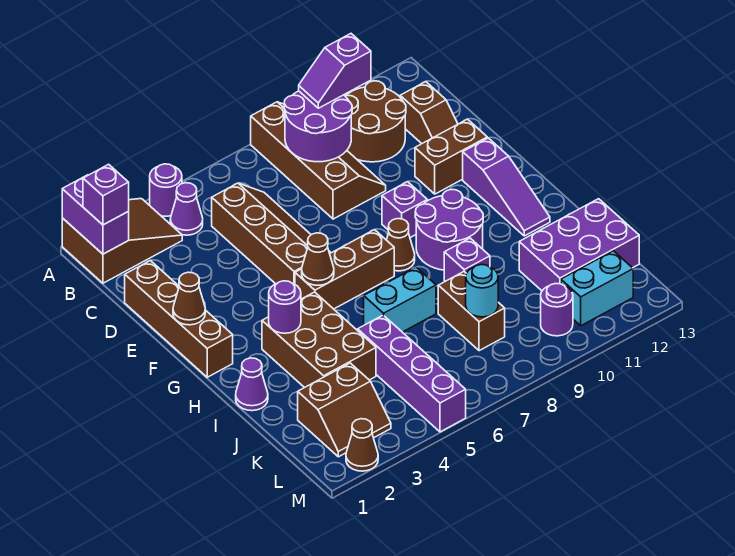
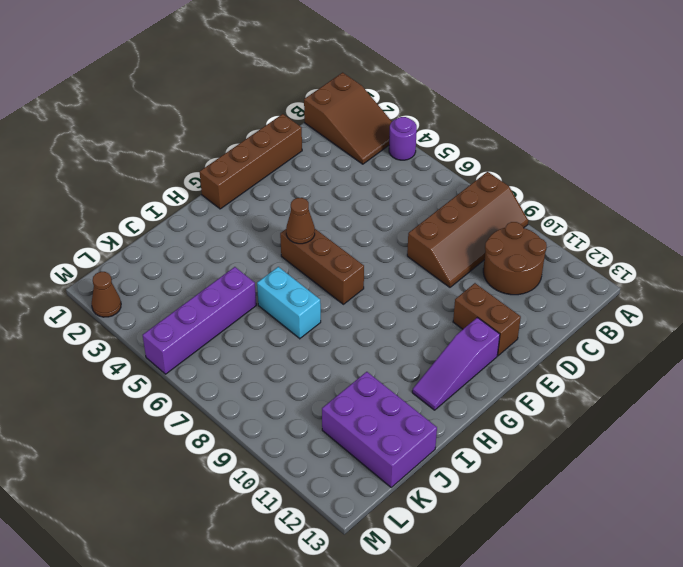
none -> purple cone B4 level 1
none -> brown slope C5:F6 level 1 top 5
none -> brown slope C12:D12 level 1 top C
none -> purple brick F9 level 1

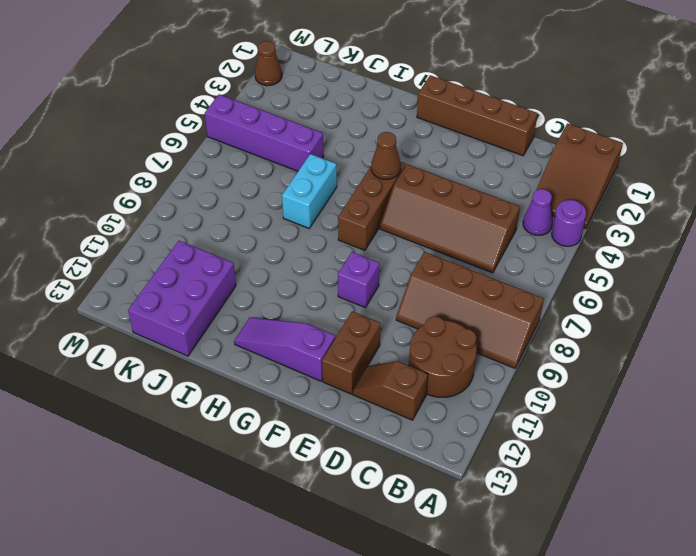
none -> brown cone G8 level 1
none -> purple round brick G9:H10 level 1
none -> brown brick H3:J4 level 1
none -> purple cone I1 level 1

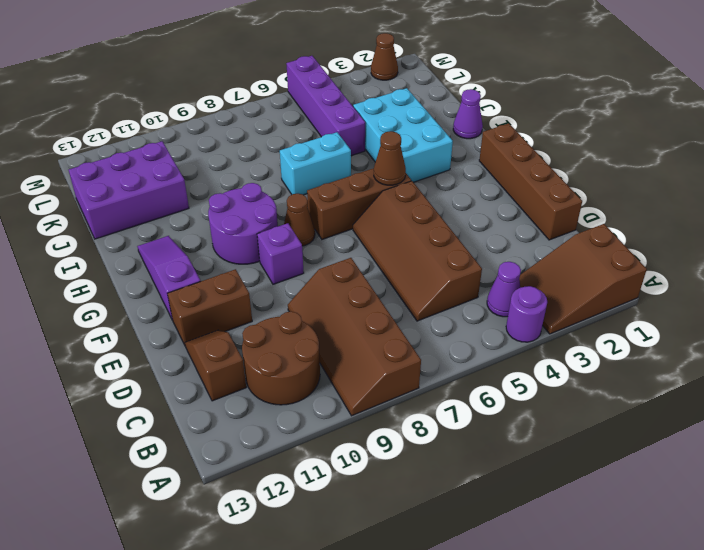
cyan brick H3:J4 level 1 -> brown brick H3:J4 level 1
none -> purple brick I9 level 1
none -> brown brick J8:K8 level 1
none -> brown slope K2:L3 level 1 top K
none -> purple round brick L10 level 1

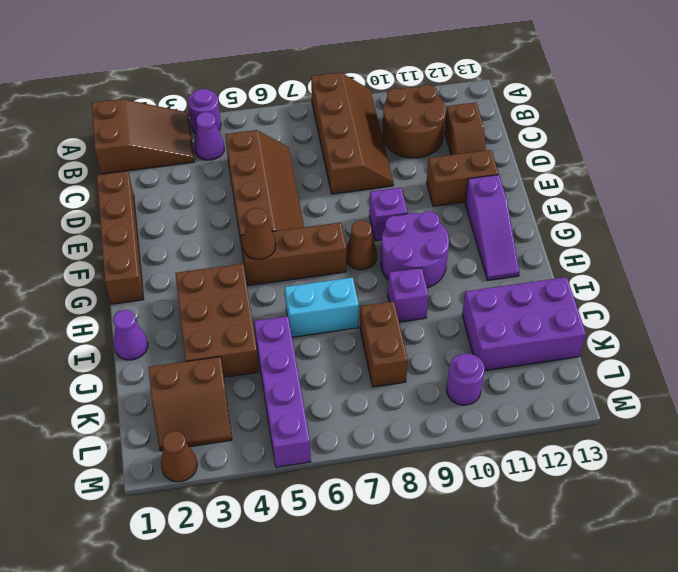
none -> cyan brick L11:L12 level 1
none -> purple brick A1:B1 level 2
none -> purple round brick B8:C9 level 2
none -> brown cone F1 level 2

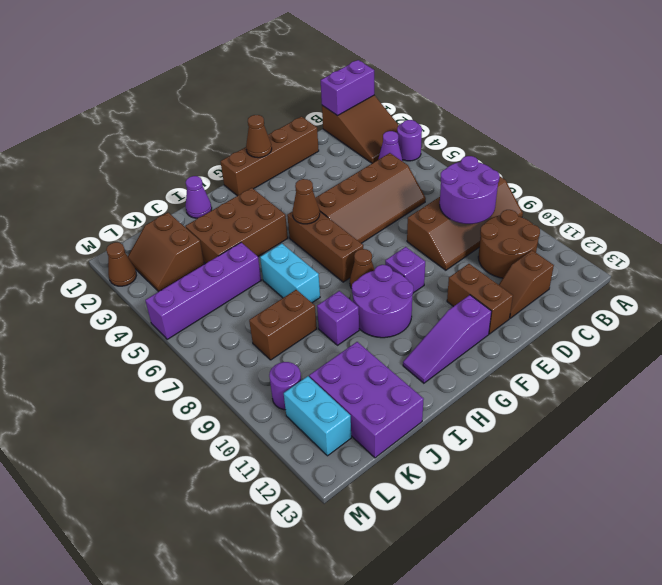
none -> purple round brick H3 level 2
none -> cyan round brick K8 level 2
none -> purple brick B1 level 3
none -> purple slope B9:B10 level 3 top 10

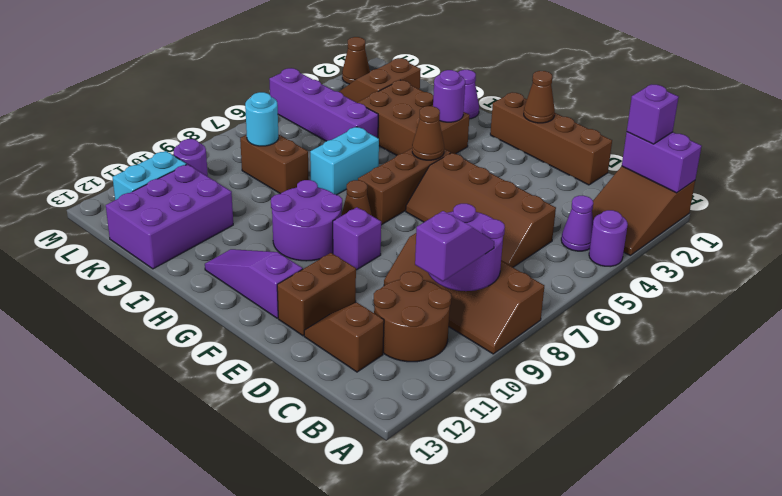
none -> purple brick I9 level 1

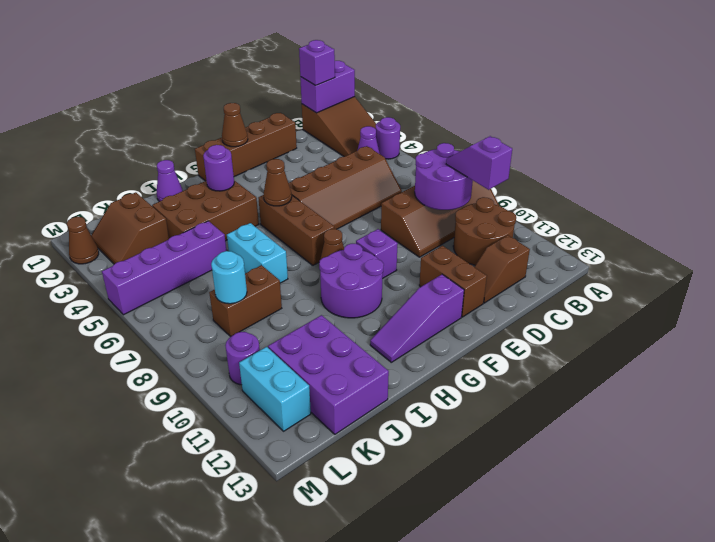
none -> purple brick I9 level 1

